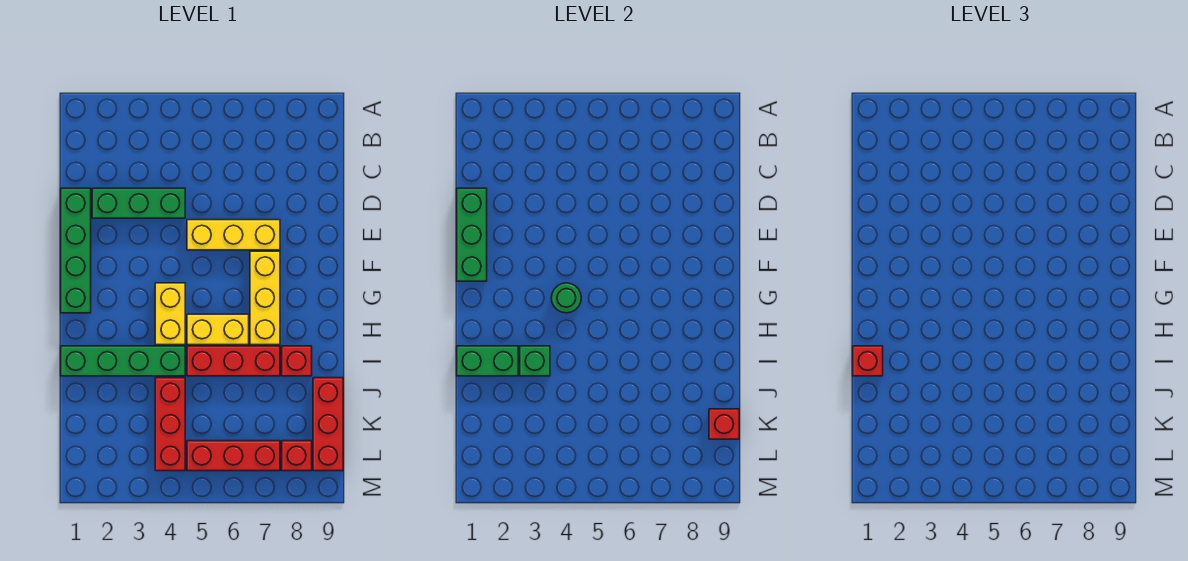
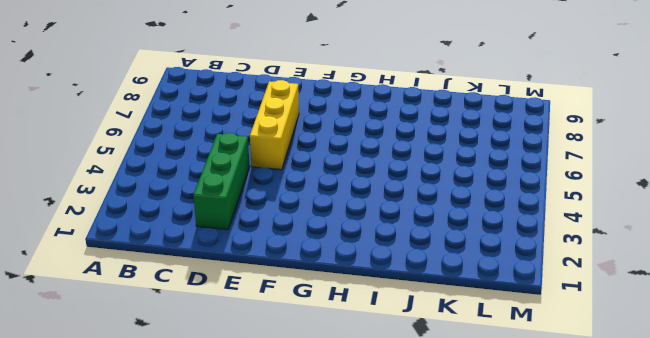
none -> green brick D1:G1 level 1
none -> yellow brick F7:H7 level 1
none -> yellow brick G4:H4 level 1

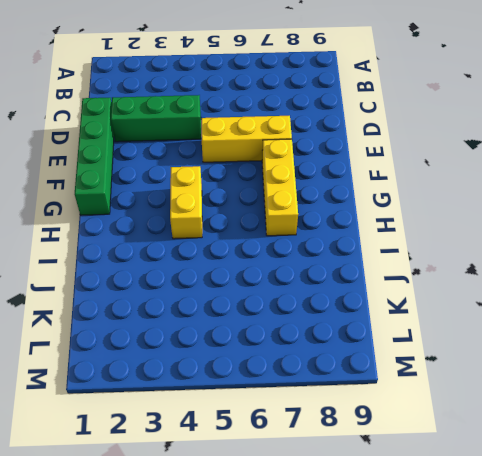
none -> yellow brick H5:H6 level 1
none -> green brick I1:I4 level 1
none -> red brick I5:I7 level 1

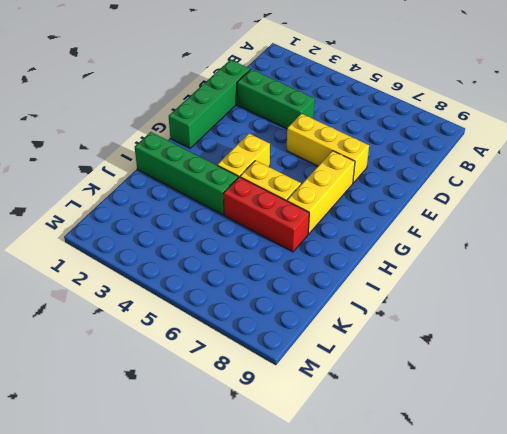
none -> red brick I8 level 1
none -> red brick J4:L4 level 1
none -> red brick J9:L9 level 1

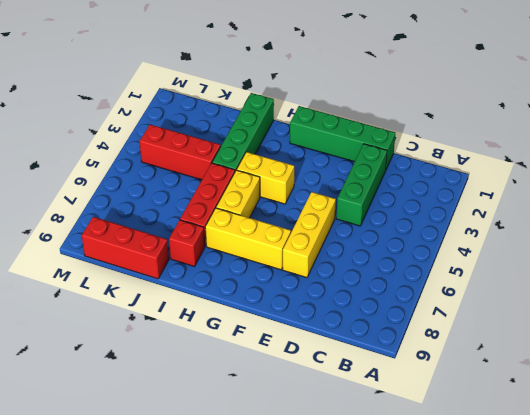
none -> red brick L5:L7 level 1
none -> red brick L8 level 1
none -> green brick D1:F1 level 2

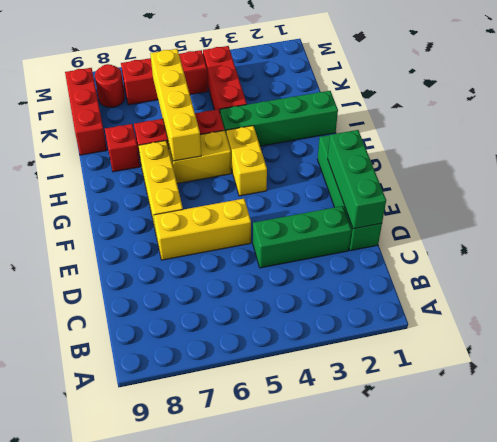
yellow brick H6:K6 level 2 -> none
red round brick L8 level 1 -> red brick L8 level 1
none -> green round brick G4 level 2
none -> green brick I1:I2 level 2
none -> green brick I3 level 2

